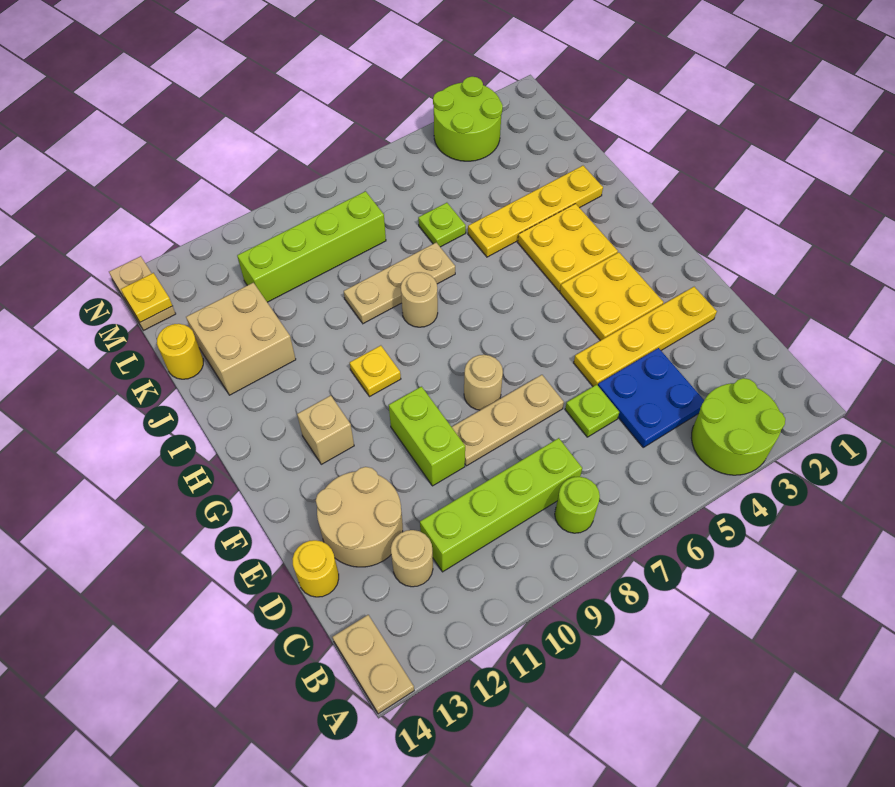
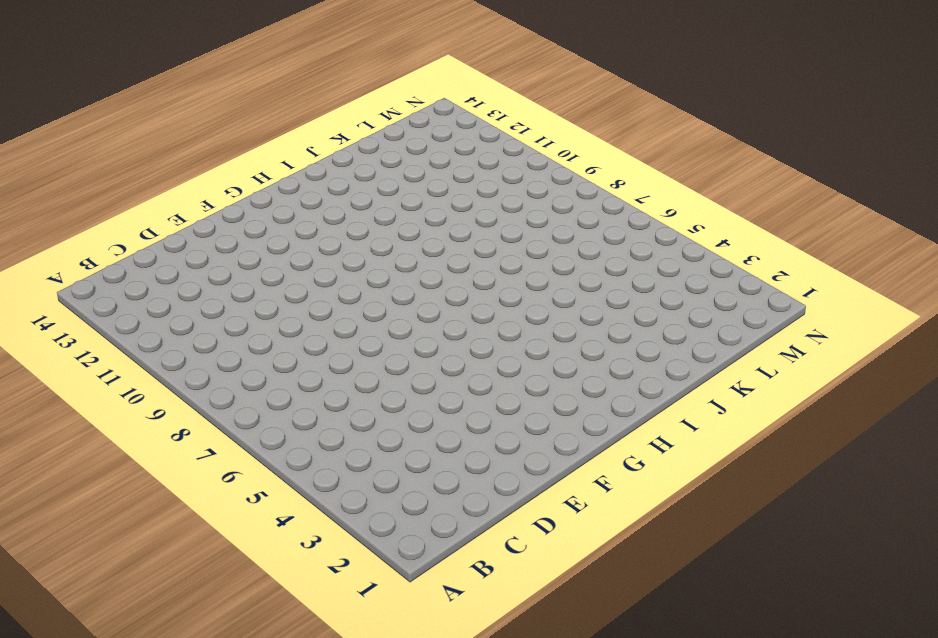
none -> lime round brick A3:B4 level 1
none -> tan plate A14:B14 level 1
none -> lime round brick B8 level 1

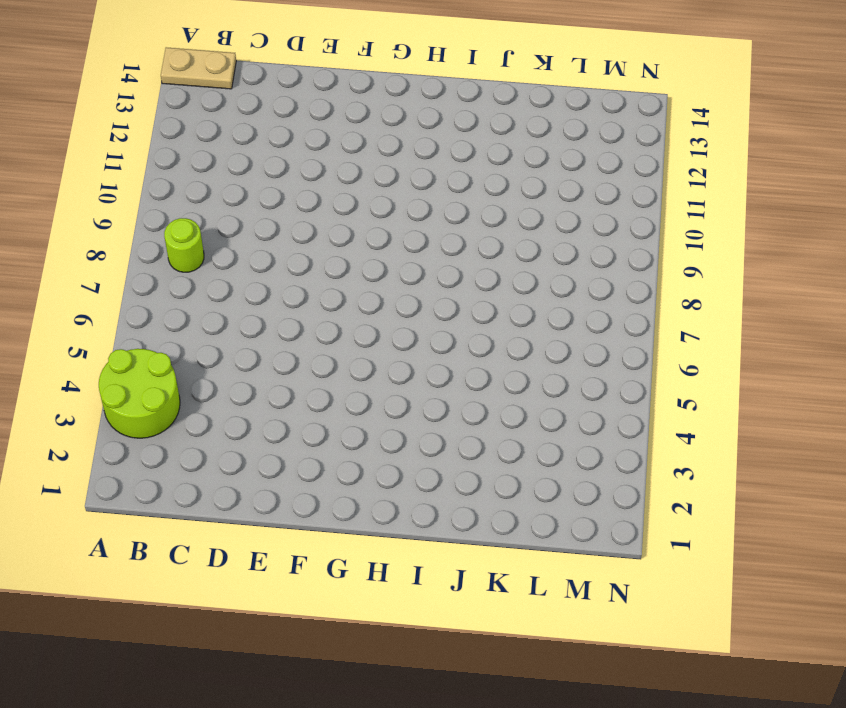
none -> blue plate C4:D5 level 1
none -> lime brick C8:C11 level 1
none -> tan round brick C12 level 1

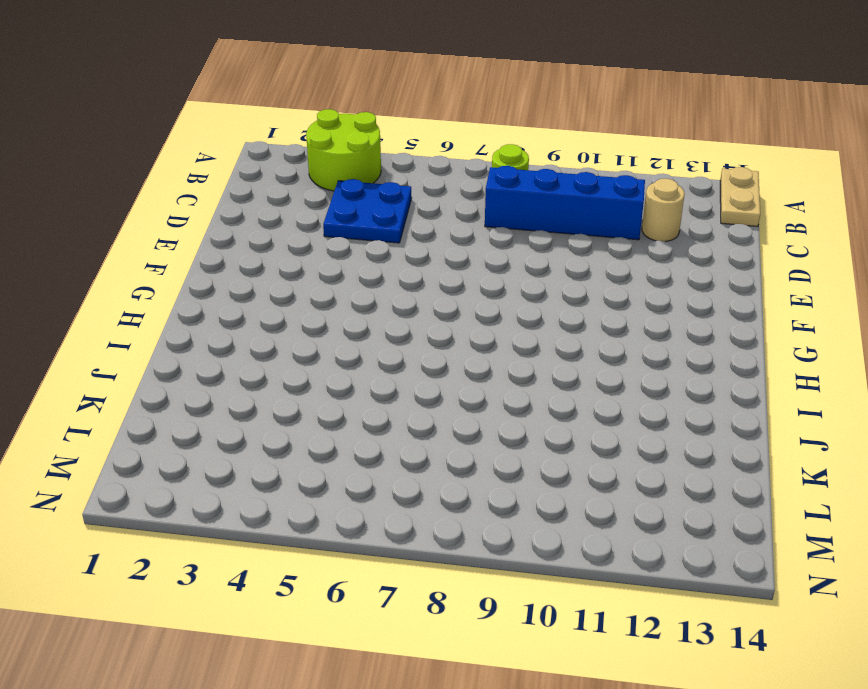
blue brick C8:C11 level 1 -> lime brick C8:C11 level 1
none -> lime plate D6 level 1
none -> tan round brick D12:E13 level 1
none -> yellow round brick D14 level 1

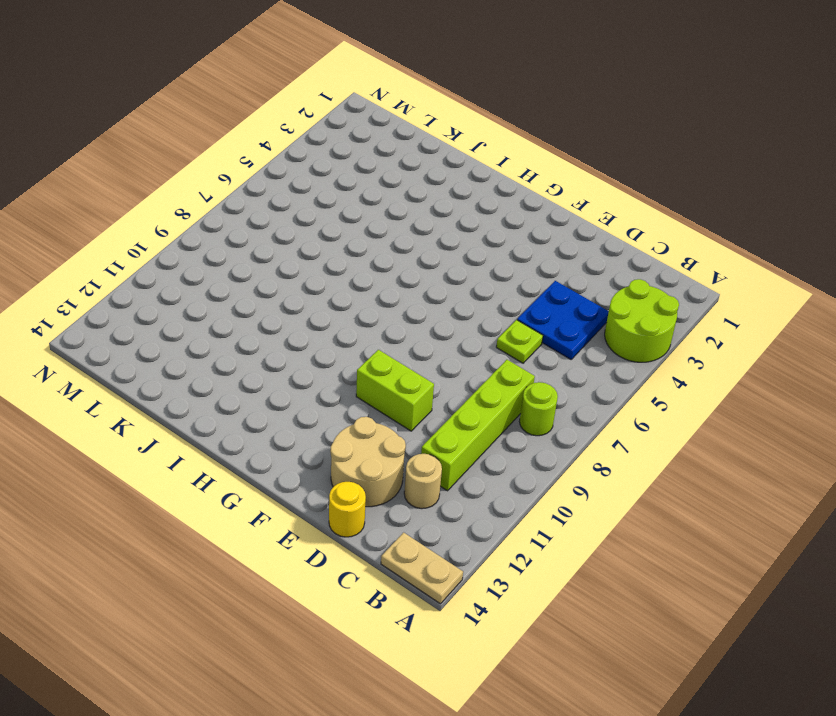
none -> yellow plate E2:E5 level 1
none -> tan plate E7:E9 level 1
none -> yellow plate F3:G4 level 1

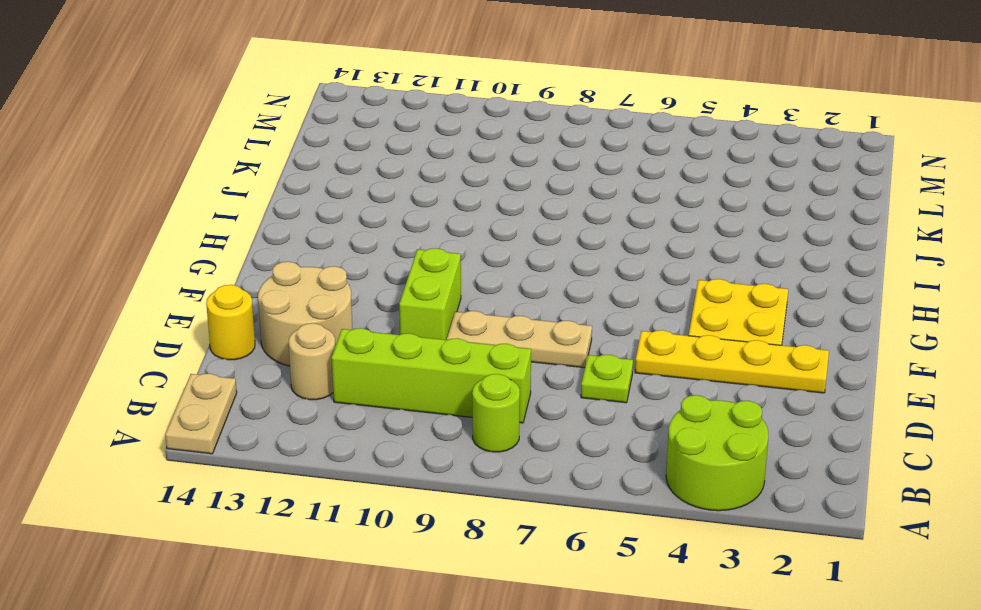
none -> blue plate C4:D5 level 1
none -> tan round brick F8 level 1
none -> tan brick G12 level 1

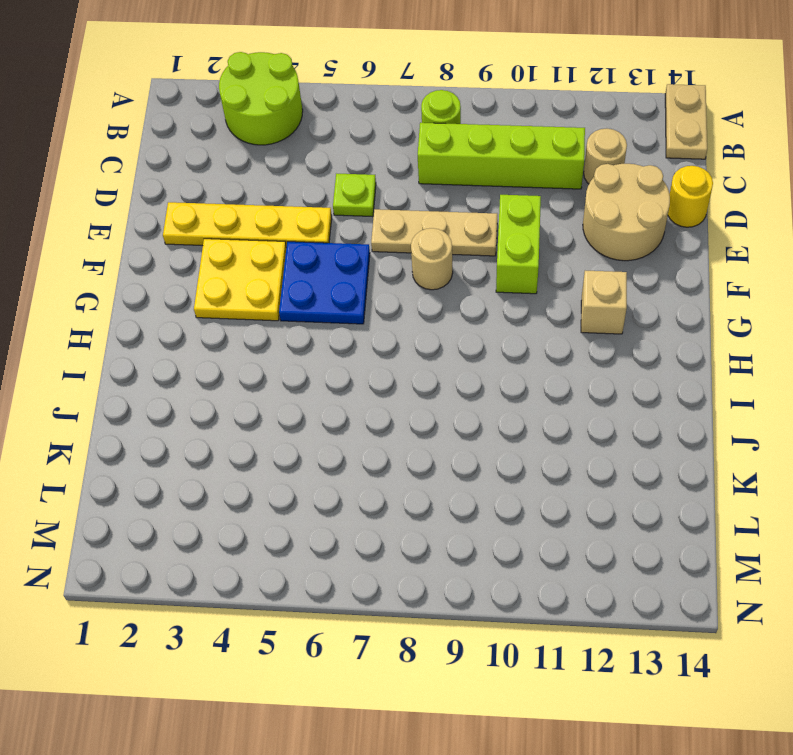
blue plate F5:G6 level 1 -> blue plate C4:D5 level 1
none -> yellow plate H3:I4 level 1
none -> yellow plate H10 level 1
none -> tan round brick I8 level 1

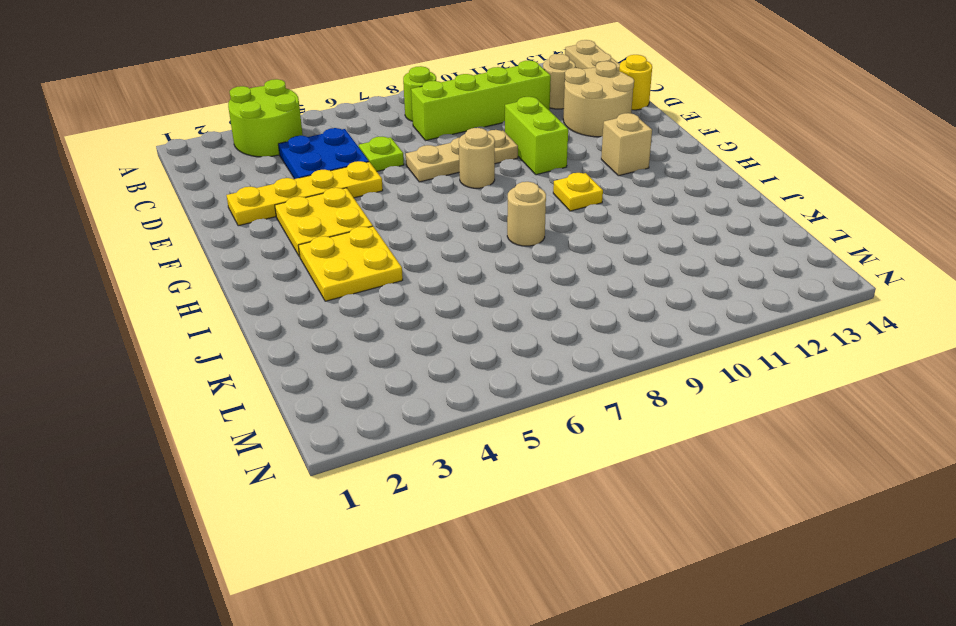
none -> yellow plate J2:J5 level 1
none -> tan plate J7:J9 level 1
none -> tan brick J12:K13 level 1

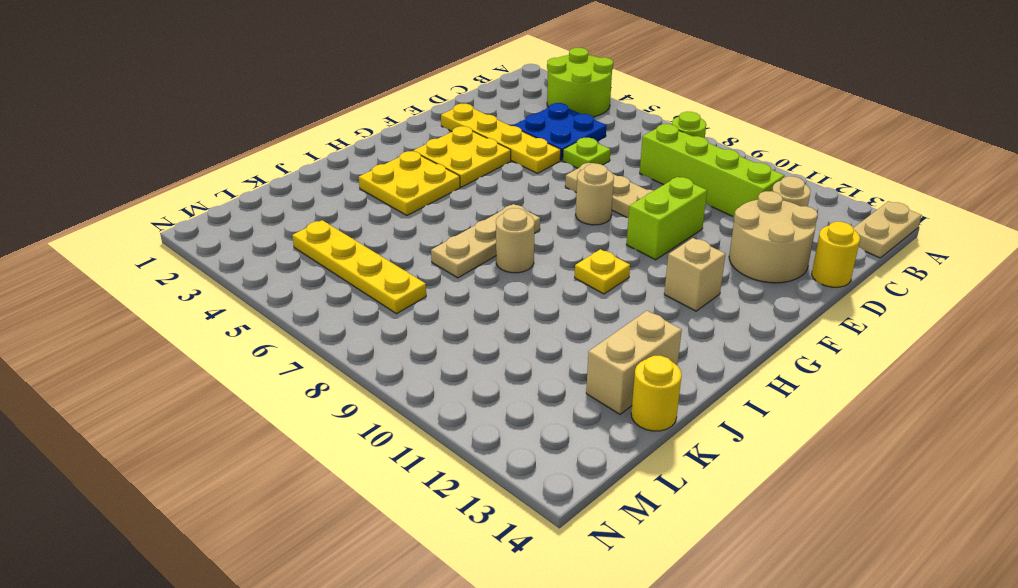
tan plate H7:J7 level 1 -> tan plate J7:J9 level 1
tan brick J13:K13 level 1 -> tan brick J12:K13 level 1
yellow plate L4:L7 level 1 -> yellow plate J2:J5 level 1
none -> lime plate K6 level 1
none -> lime brick L8:L11 level 1
none -> lime round brick M3:N4 level 1

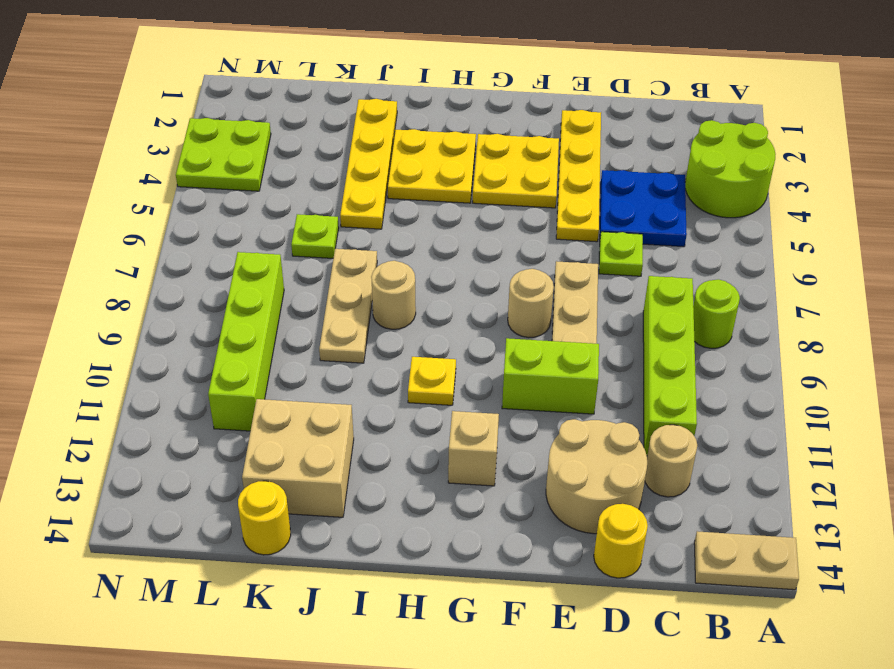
lime plate M3:N4 level 1 -> lime round brick M3:N4 level 1
none -> tan plate M14:N14 level 1
none -> yellow plate M14 level 2

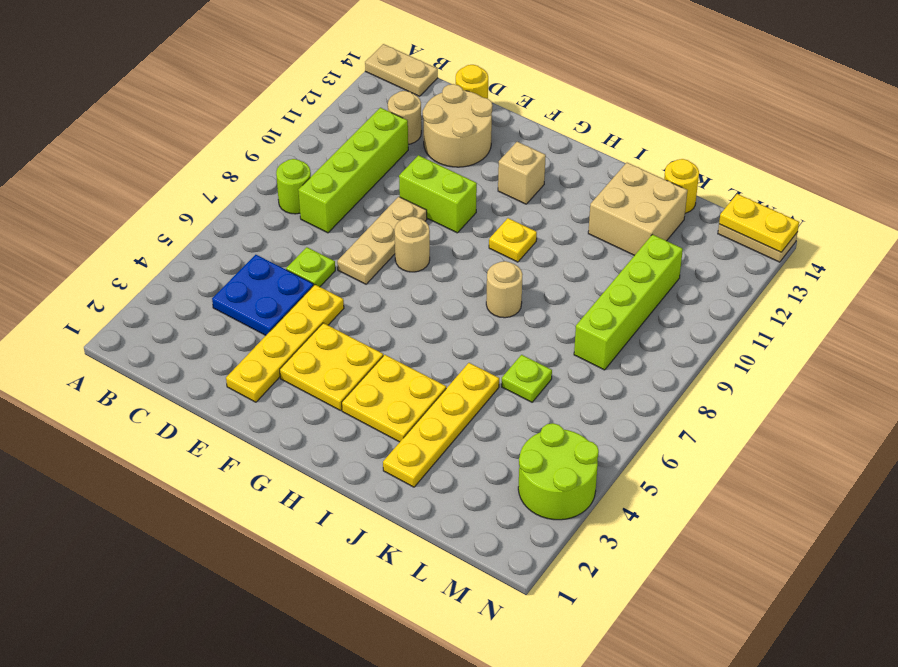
yellow plate M14:N14 level 2 -> yellow plate M14 level 2
none -> lime round brick A3:B4 level 1
none -> tan plate J7:J9 level 1

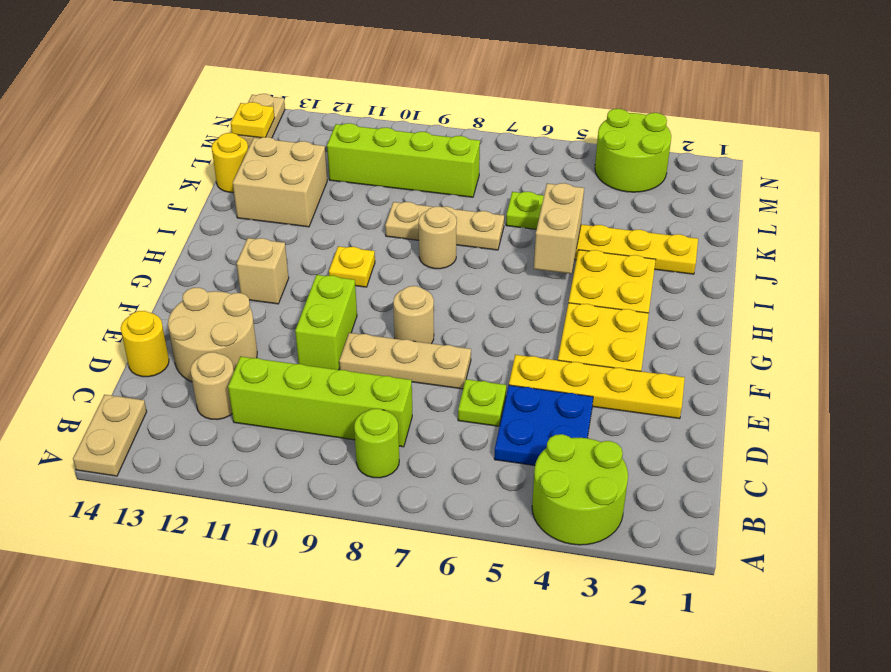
tan brick I5:J5 level 2 -> none

